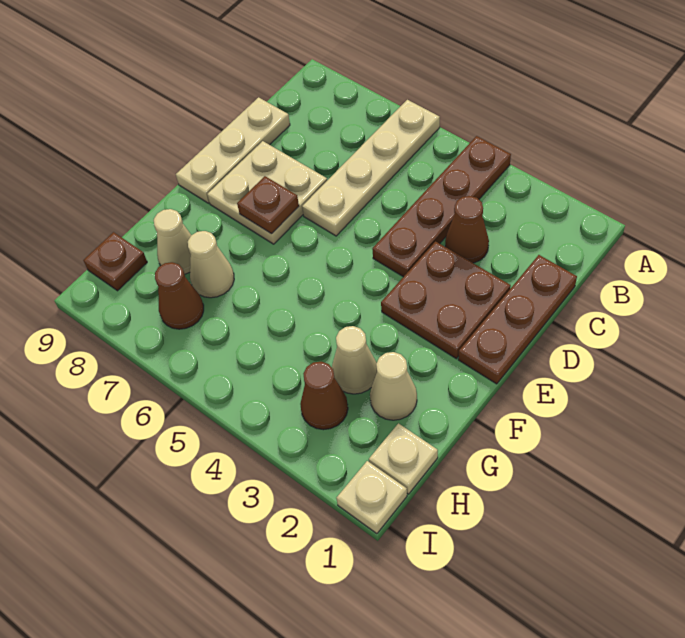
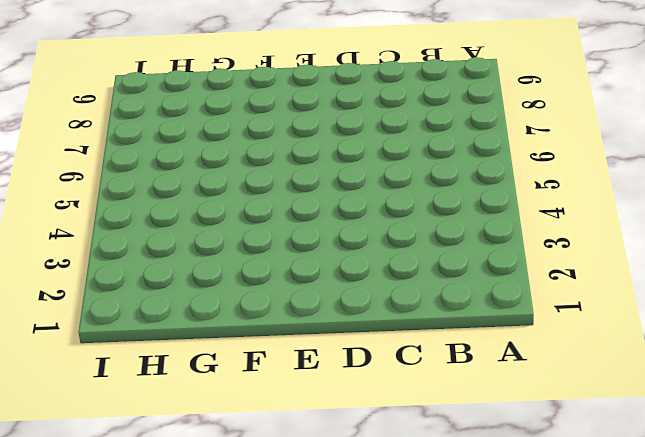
none -> brown plate A4:D4 level 1
none -> tan plate A6:D6 level 1
none -> brown plate C1:E1 level 1

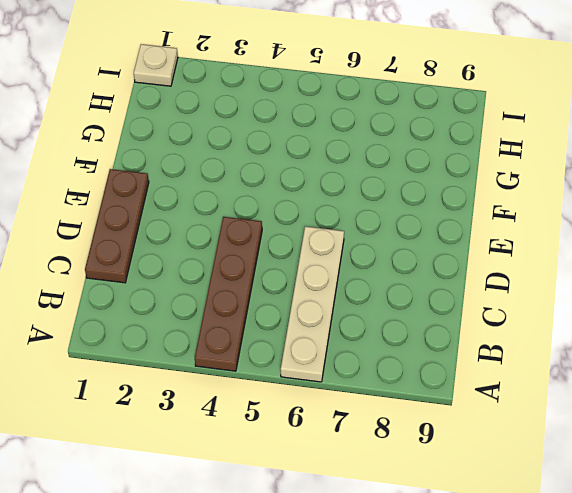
none -> brown cone C3 level 1
none -> tan plate C9:E9 level 1
none -> brown plate D2:E3 level 1

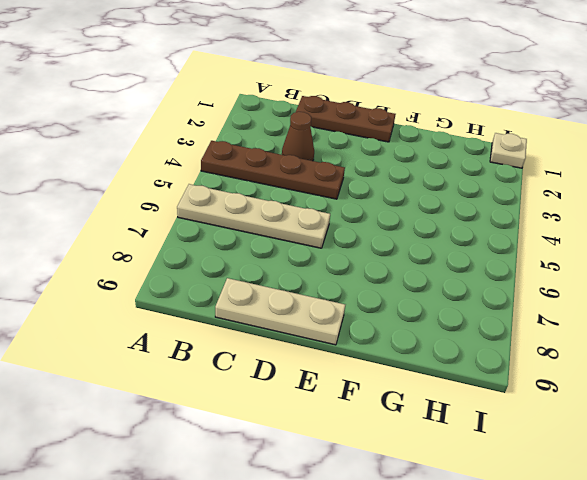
none -> brown plate D2:E3 level 1
none -> tan plate D7:E8 level 1
none -> tan cone G2 level 1

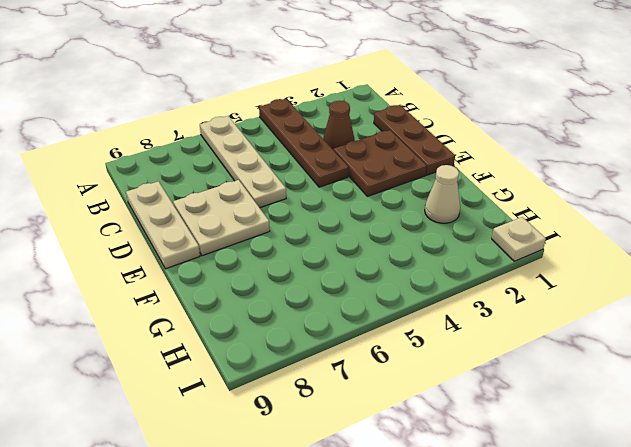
none -> tan cone G3 level 1
none -> tan cone G7 level 1
none -> tan cone G8 level 1

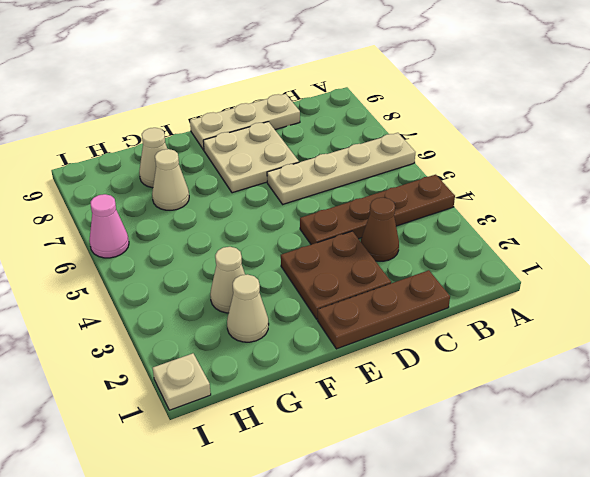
pink cone I6 level 1 -> none
none -> tan plate H1 level 1
none -> brown cone H3 level 1
none -> brown cone H7 level 1

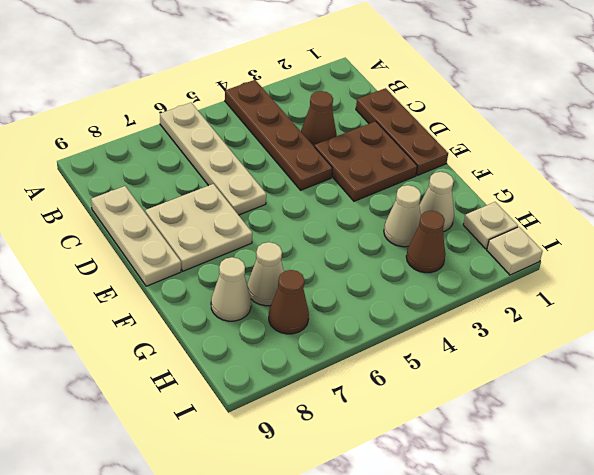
none -> brown plate H9 level 1
none -> brown plate E7 level 2

